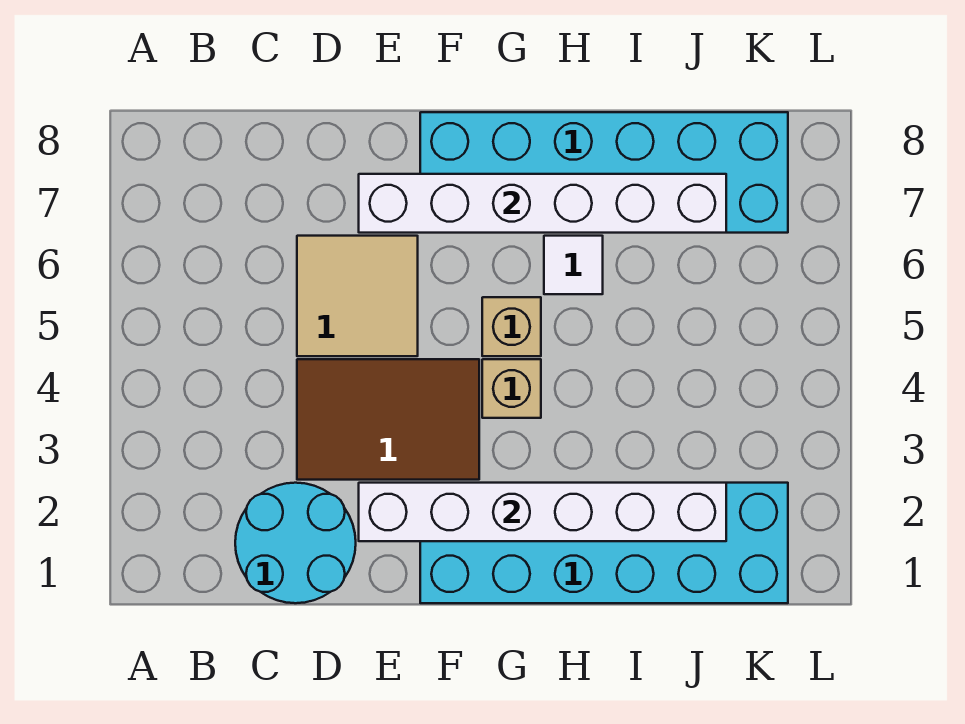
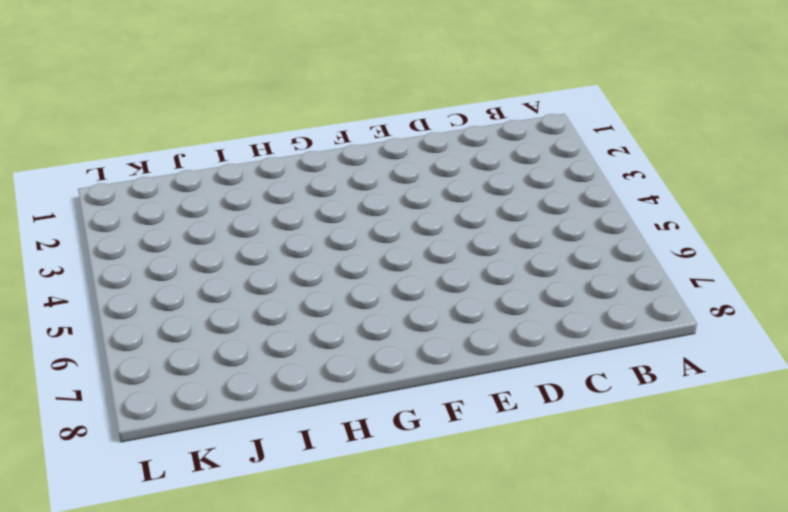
none -> cyan round brick C1:D2 level 1
none -> brown tile D3:F4 level 1

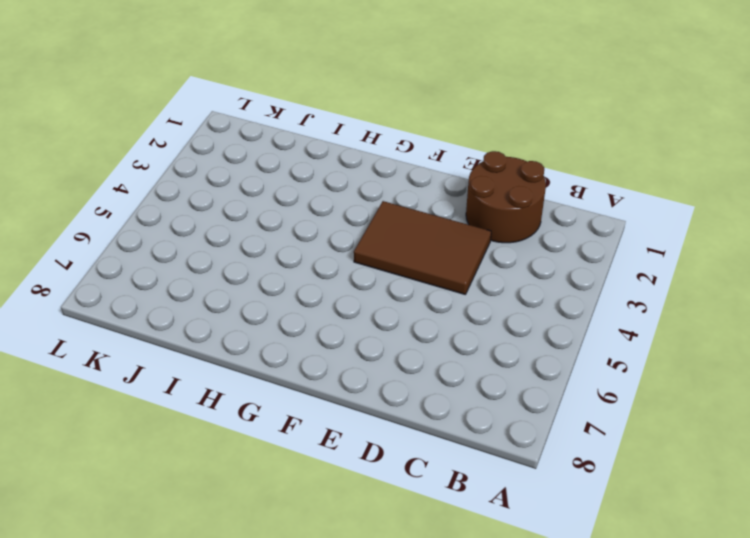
brown round brick C1:D2 level 1 -> cyan round brick C1:D2 level 1
none -> tan tile D5:E6 level 1
none -> cyan brick F1:K2 level 1

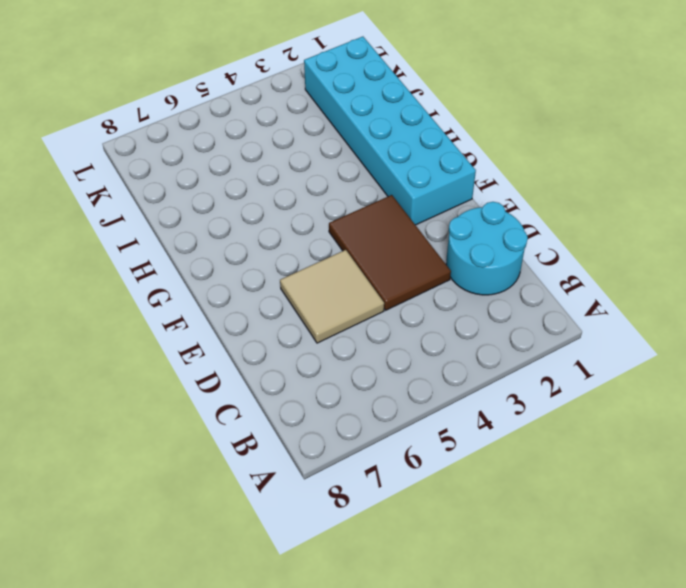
none -> cyan brick F7:K8 level 1
none -> tan brick G4 level 1

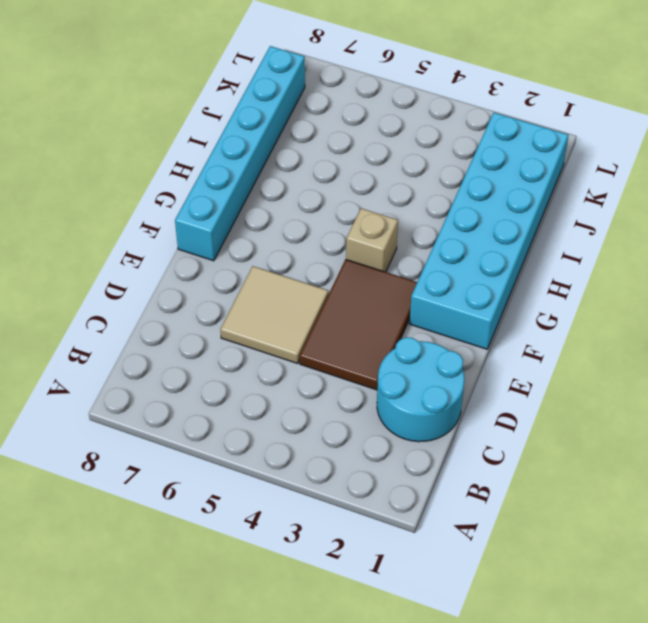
cyan brick F8:K8 level 1 -> cyan brick F7:K8 level 1
none -> tan brick G5 level 1
none -> white tile H6 level 1

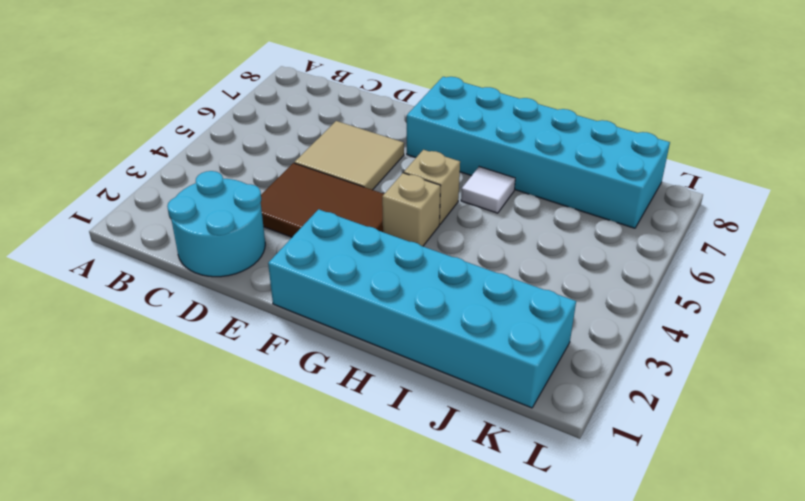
none -> white brick E2:J2 level 2
none -> white brick E7:J7 level 2

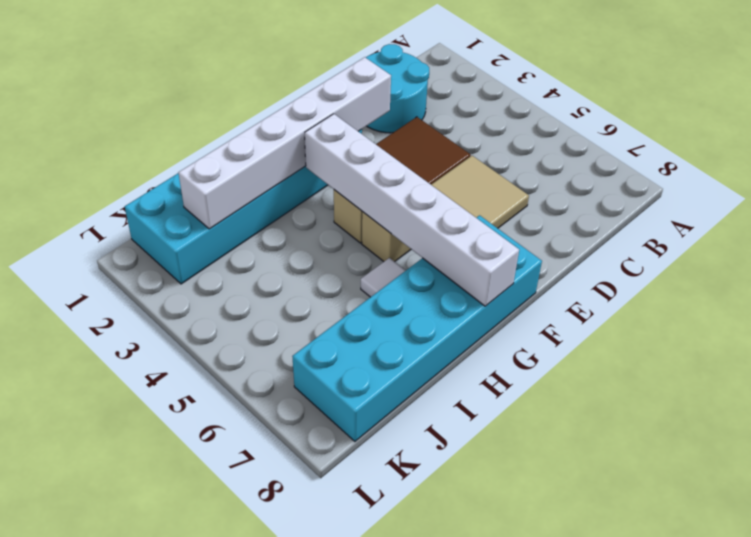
white brick G3:G8 level 2 -> white brick E7:J7 level 2

